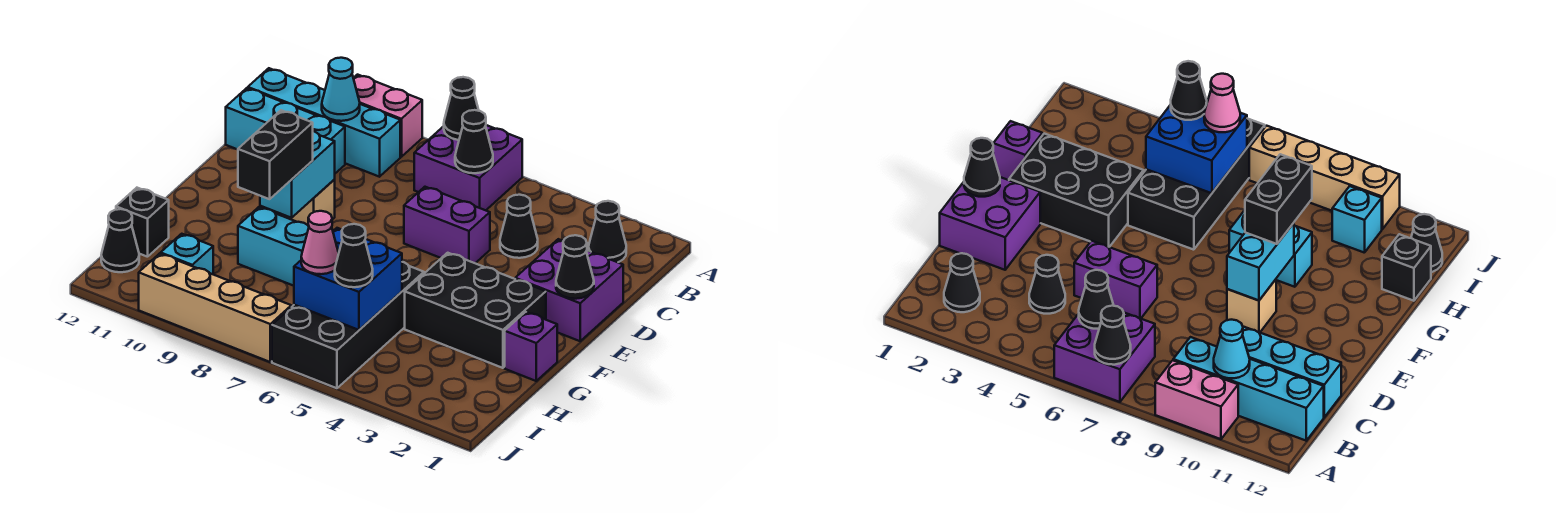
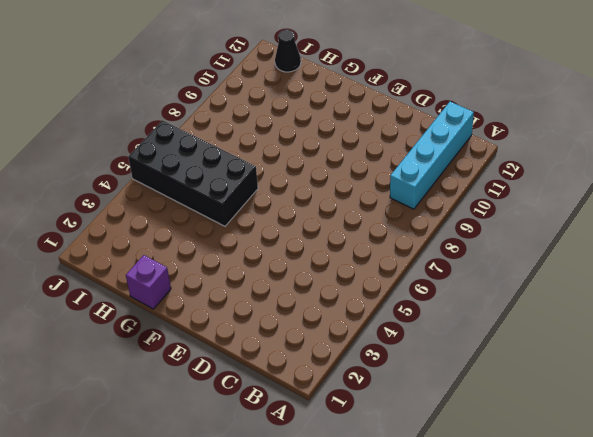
none -> purple brick A6:B7 level 1
none -> pink brick A9:A10 level 1
none -> black cone B2 level 1

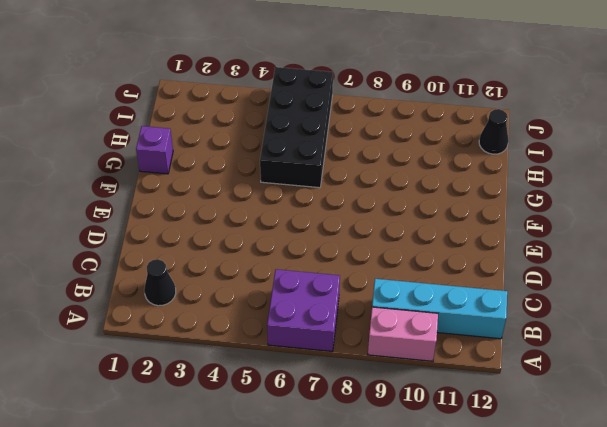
none -> black cone C4 level 1
none -> cyan brick C10:C12 level 1
none -> purple brick D1:E2 level 1

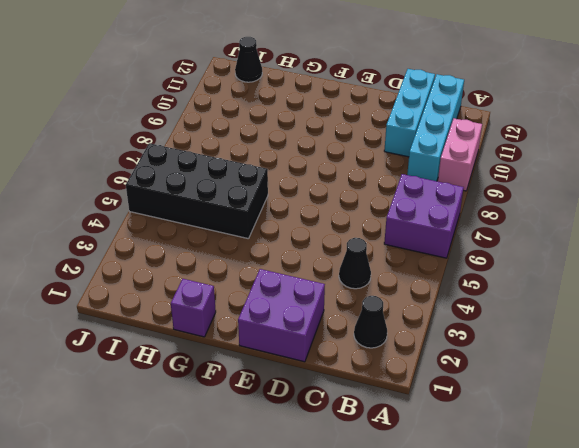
none -> purple brick D5:D6 level 1
none -> tan brick E9 level 1
none -> black brick F2:G4 level 1

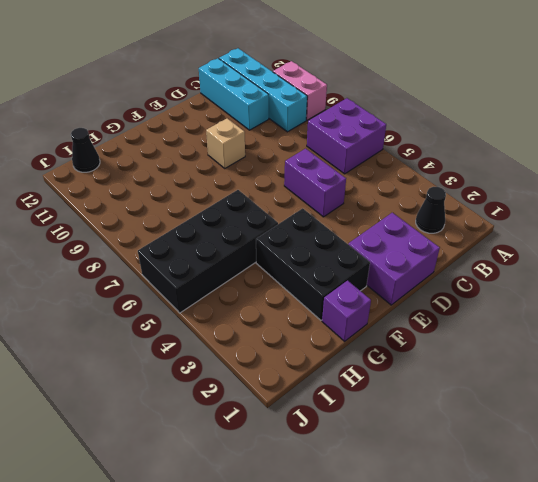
none -> black cone C4 level 1
none -> cyan brick G8:G9 level 1
none -> black brick H12 level 1

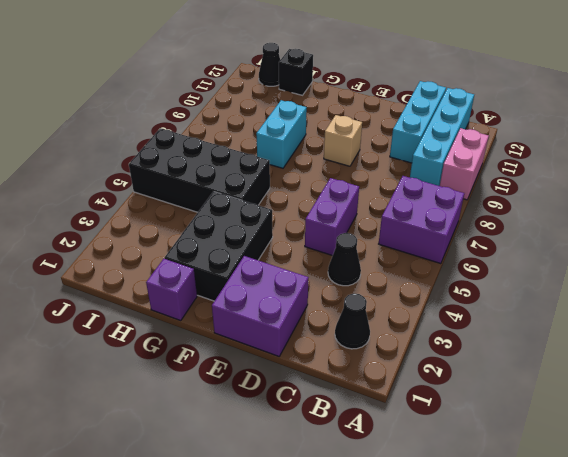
none -> cyan brick I10 level 1
none -> tan brick J7:J10 level 1
none -> black cone A7 level 2

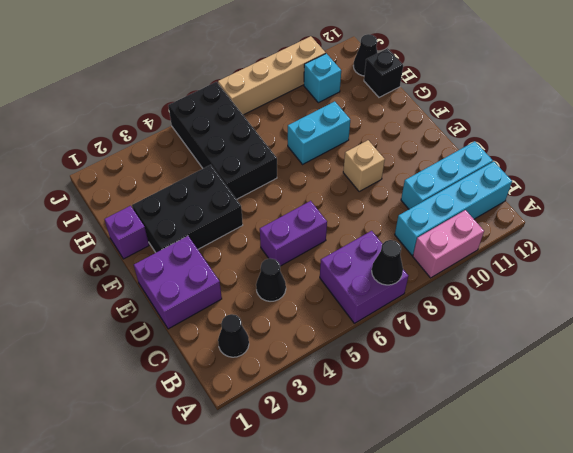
none -> black cone B6 level 2
none -> cyan cone B10 level 2
none -> black cone E1 level 2

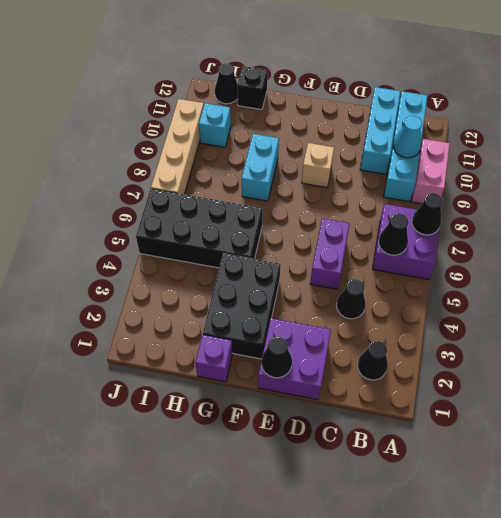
none -> cyan brick E9:F9 level 2
none -> blue brick H5:I6 level 2
none -> black brick F9:G9 level 3

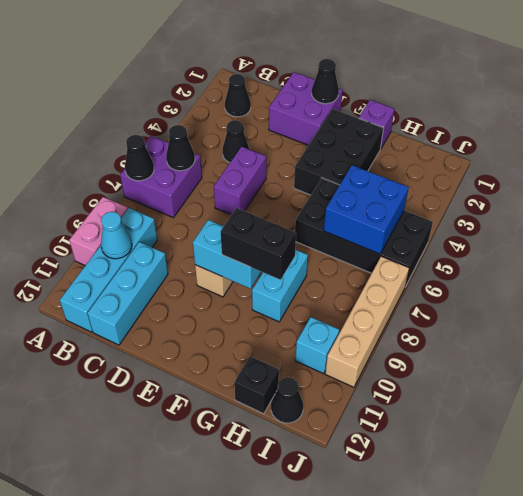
none -> black cone I5 level 3
none -> pink cone I6 level 3

